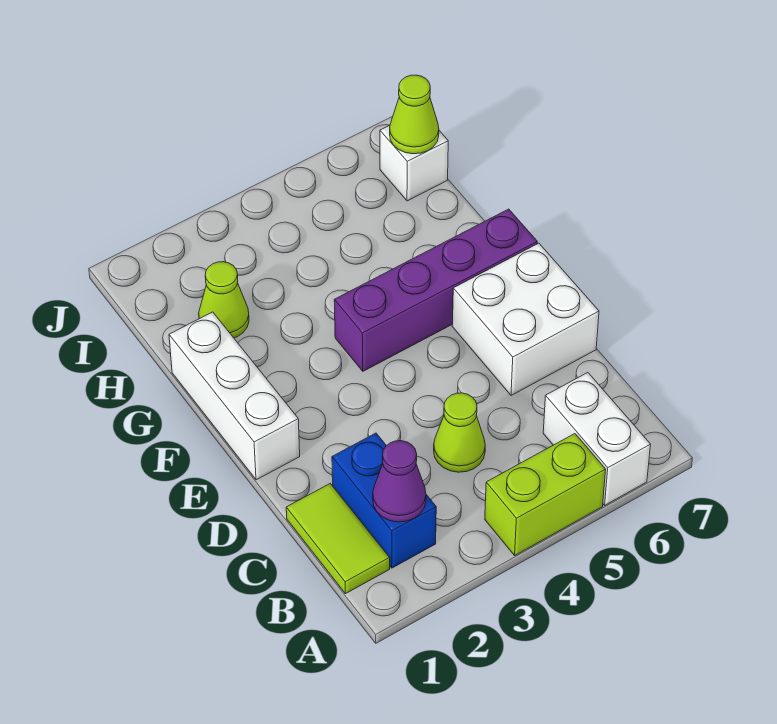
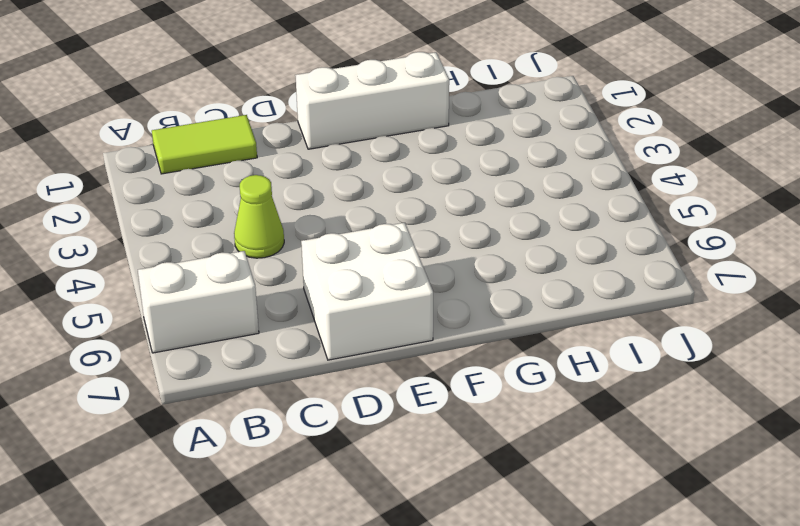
none -> lime brick A4:A5 level 1
none -> blue brick B2:C2 level 1
none -> purple brick F4:F7 level 1

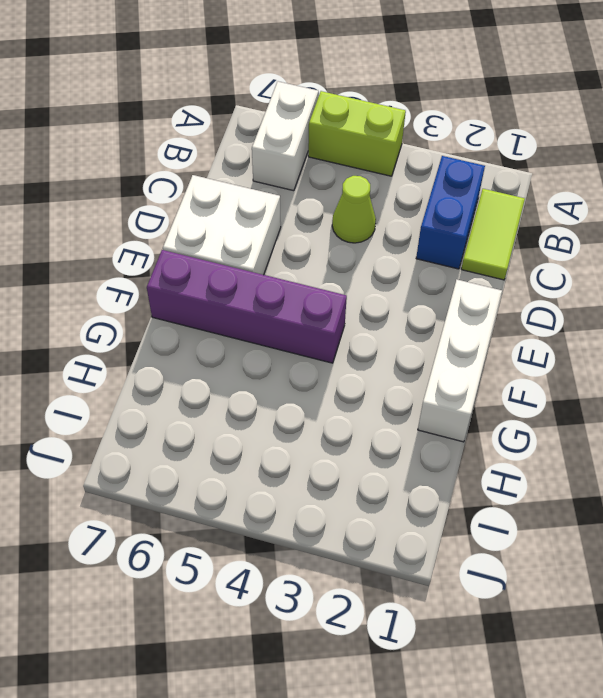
none -> lime cone H2 level 1
none -> white brick I7 level 1
none -> purple cone B2 level 2

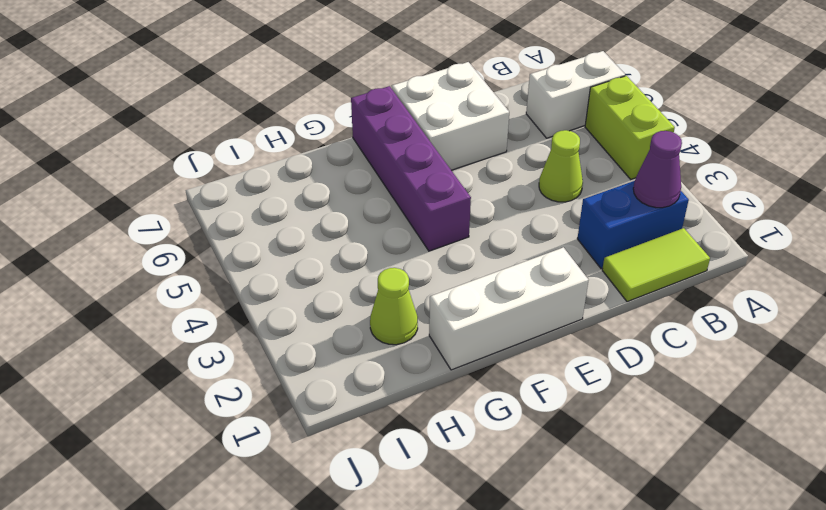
none -> white brick I7 level 1
none -> lime cone I7 level 2

